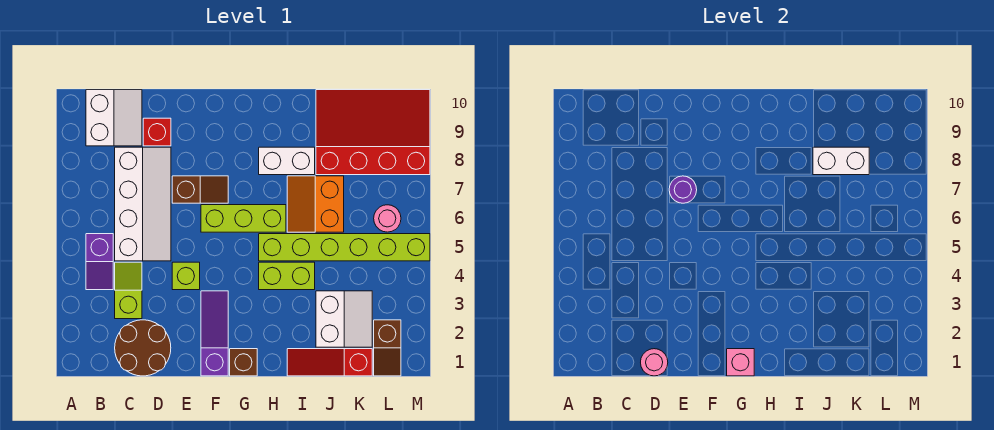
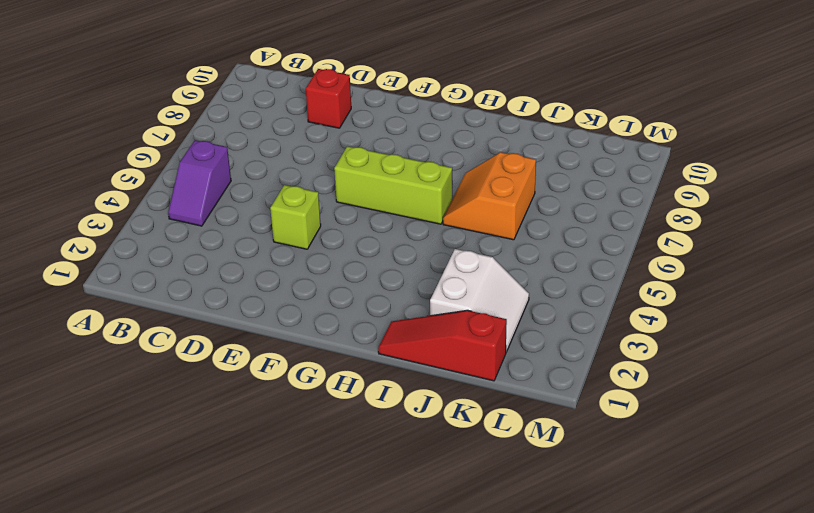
none -> white slope B9:C10 level 1 top B
none -> brown round brick C1:D2 level 1
none -> lime slope C3:C4 level 1 top 3

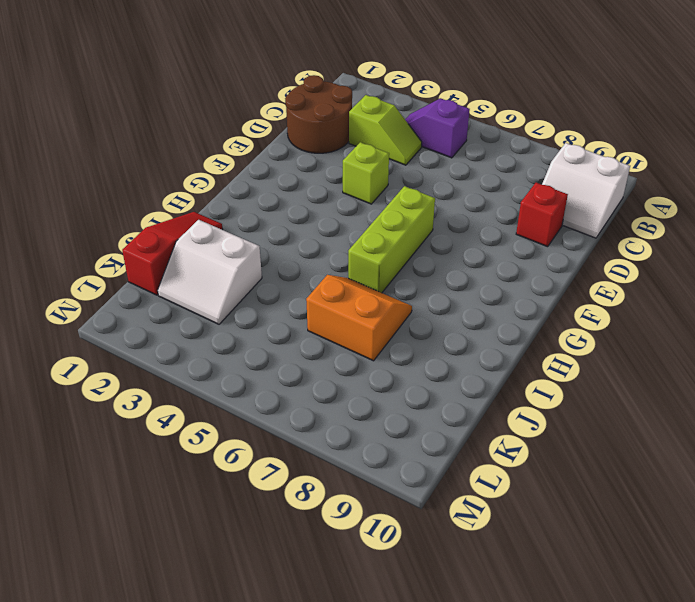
none -> white slope C5:D8 level 1 top C
none -> brown slope E7:F7 level 1 top E
none -> purple slope F1:F3 level 1 top 1

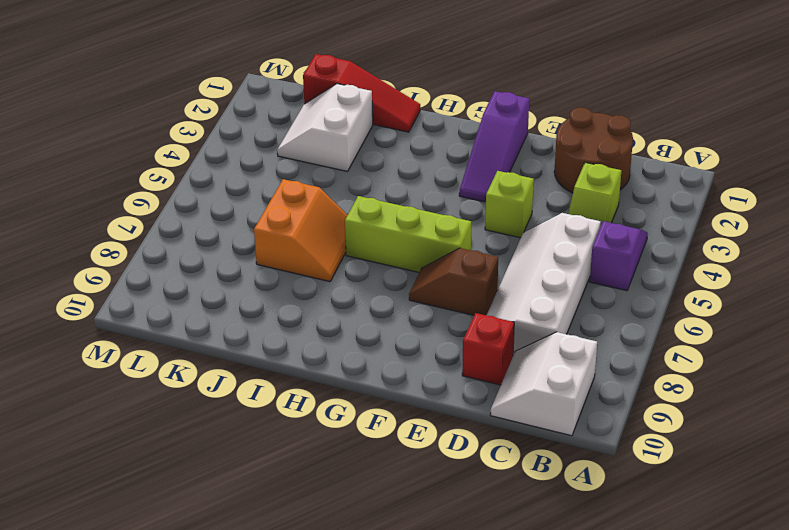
none -> brown brick G1 level 1
none -> lime brick H4:I4 level 1
none -> lime brick H5:M5 level 1

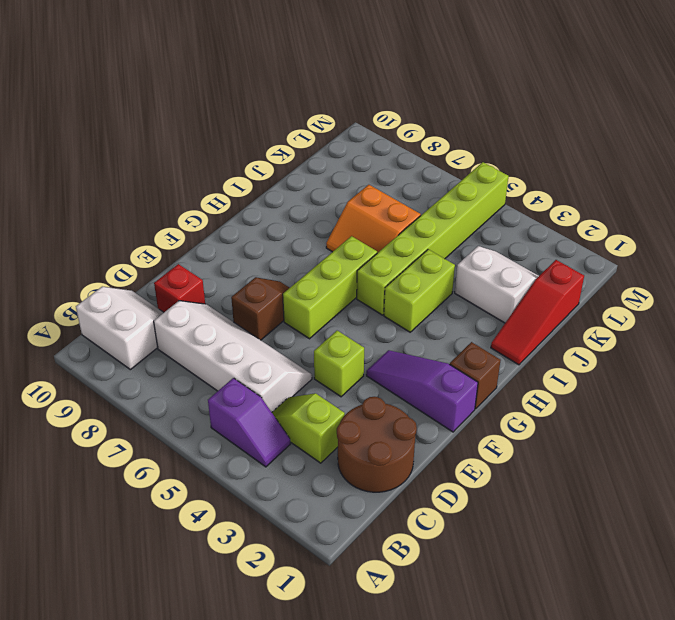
none -> white brick H8:I8 level 1
none -> red slope J8:M10 level 1 top 8
none -> brown slope L1:L2 level 1 top 2

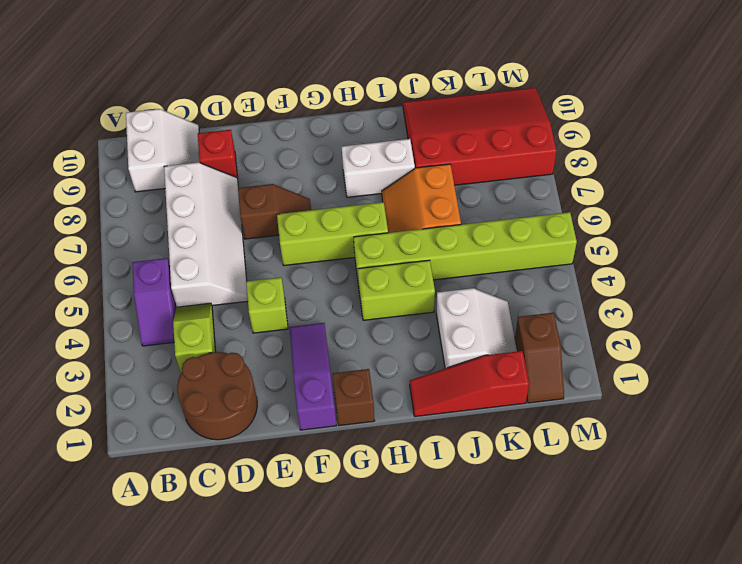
none -> pink round brick L6 level 1
none -> pink round brick D1 level 2
none -> purple round brick E7 level 2

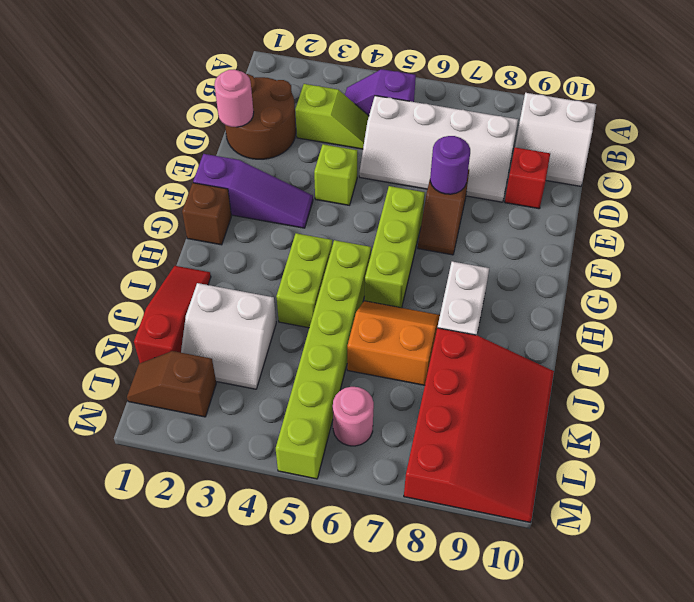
none -> pink brick G1 level 2
none -> white brick J8:K8 level 2

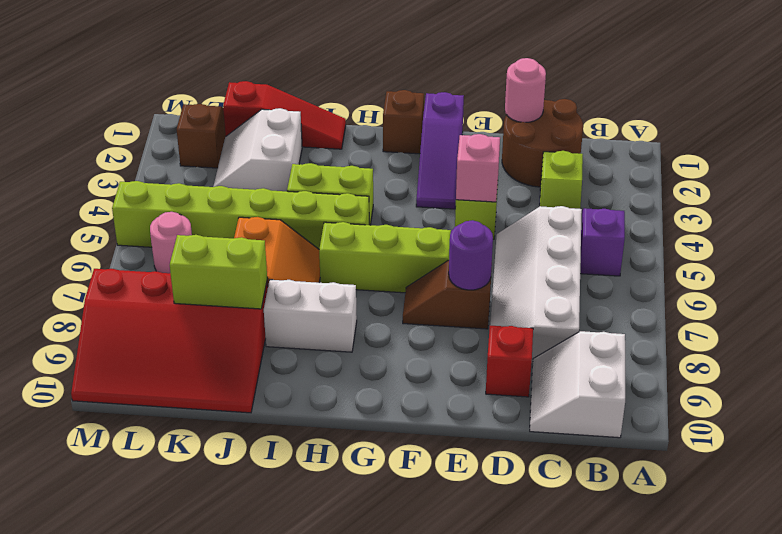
pink brick E4 level 2 -> pink brick G1 level 2
lime brick J8:K8 level 2 -> white brick J8:K8 level 2

